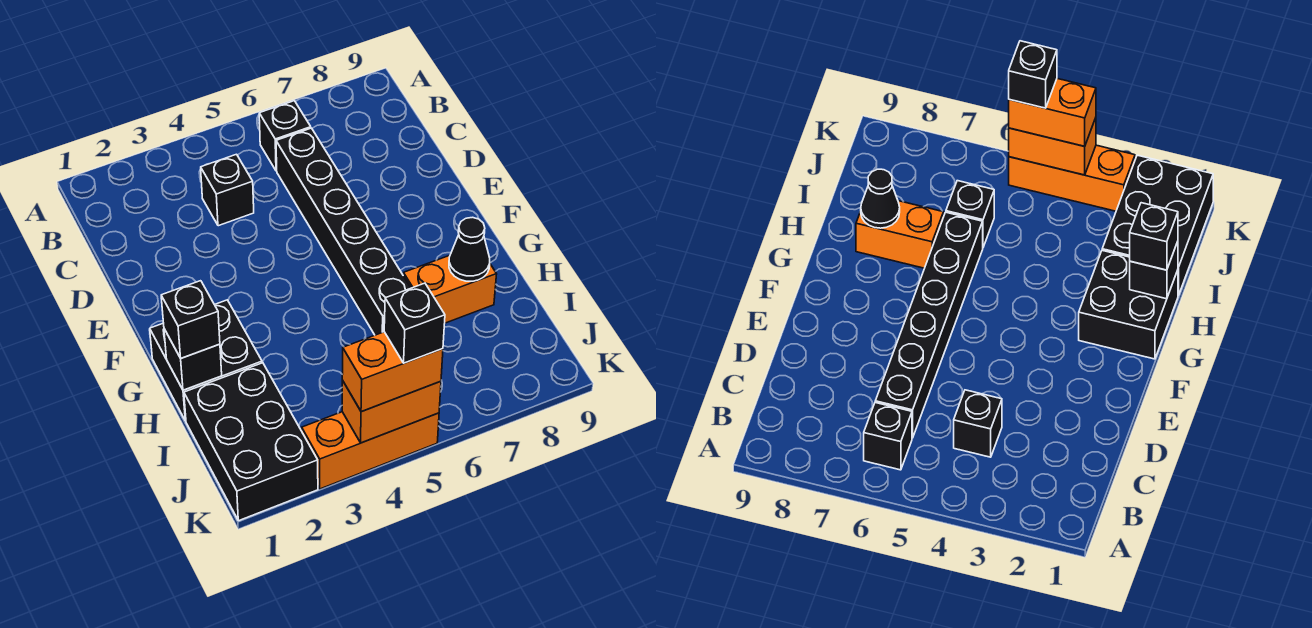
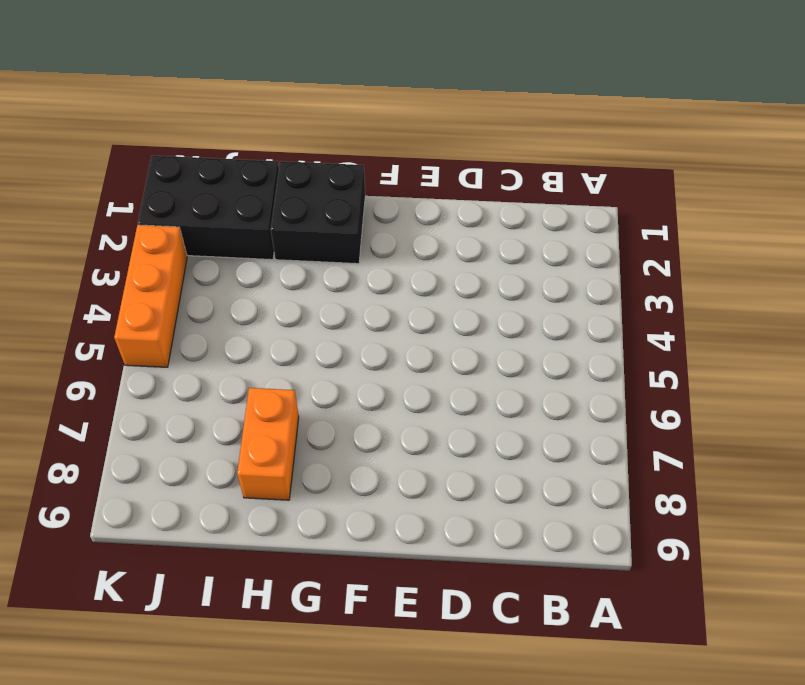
none -> black brick B6 level 1
none -> black brick C4 level 1
none -> black brick C6:H6 level 1

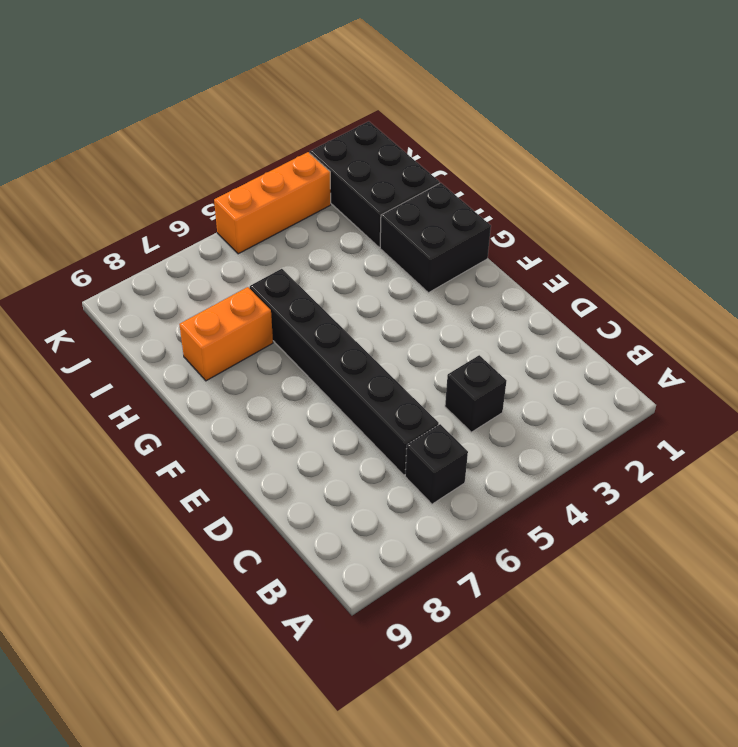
none -> black brick I6 level 1
none -> black brick H1 level 2
none -> black cone H8 level 2

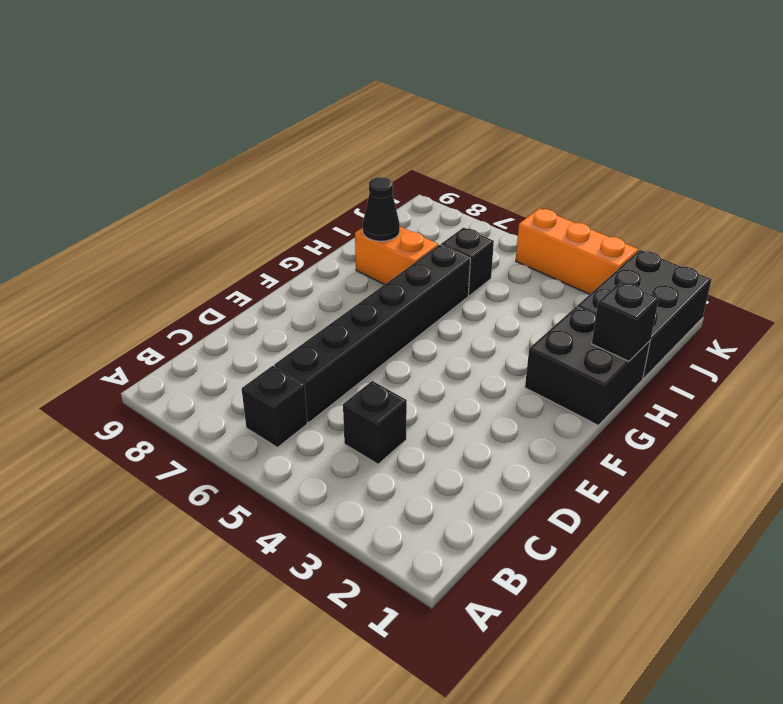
none -> orange brick K4:K5 level 2
none -> black brick H1 level 3
none -> orange brick K4:K5 level 3

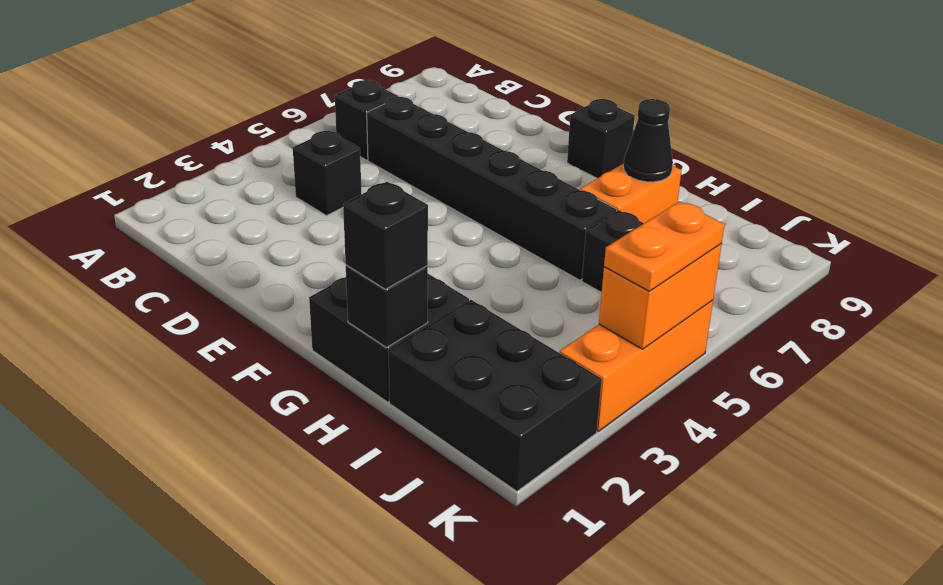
black brick F9 level 1 -> black brick K5 level 4
orange plate K4:K5 level 3 -> orange brick K4:K5 level 3

